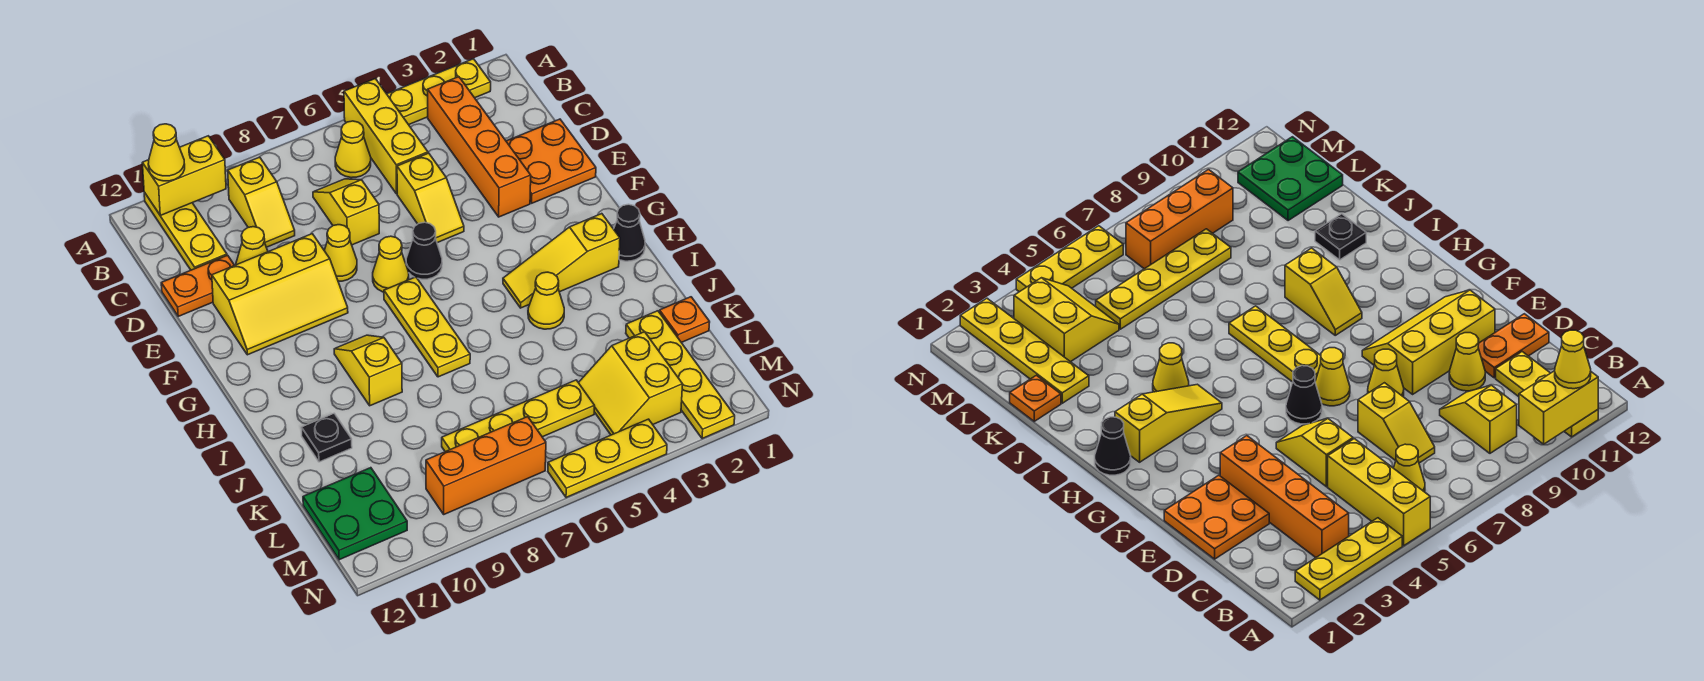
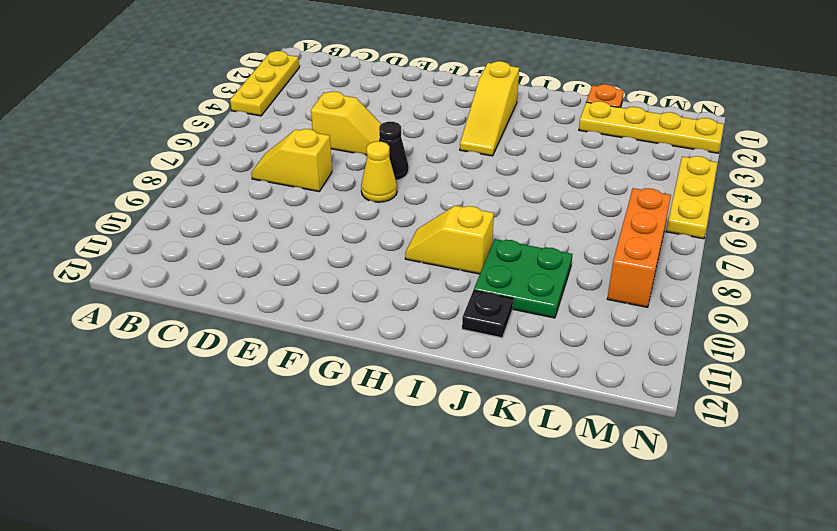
green plate J9:K10 level 1 -> green plate L11:M12 level 1
none -> yellow brick A5:C5 level 1
none -> yellow plate A11:C11 level 1
none -> orange brick B3:E3 level 1
none -> yellow cone B6 level 1

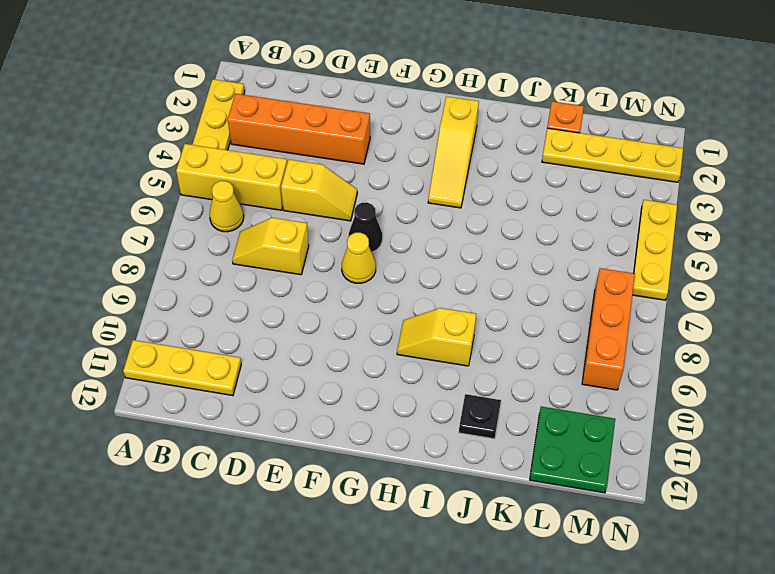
none -> yellow slope B9:C9 level 1 top B
none -> orange plate D1:E2 level 1
none -> yellow cone D10 level 1
none -> orange plate D11:D12 level 1

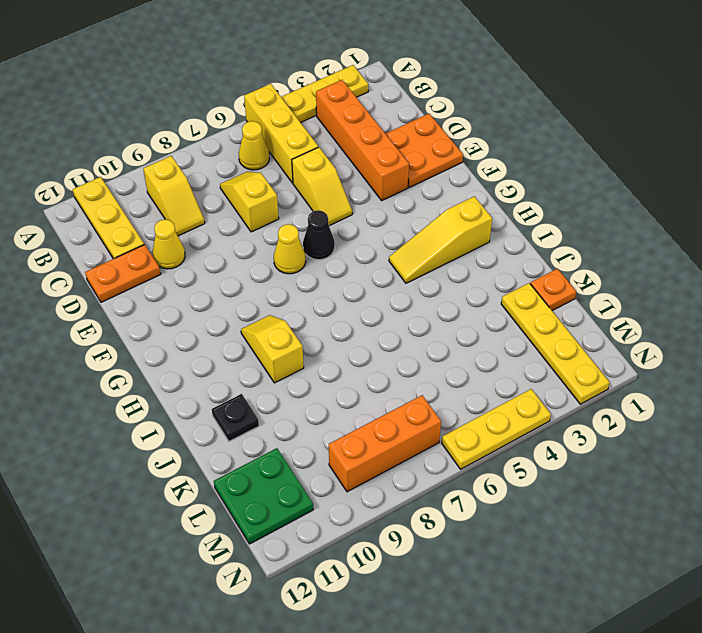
none -> yellow cone E8 level 1
none -> yellow slope E9:F11 level 1 top E
none -> yellow plate G7:I7 level 1
none -> black cone H1 level 1

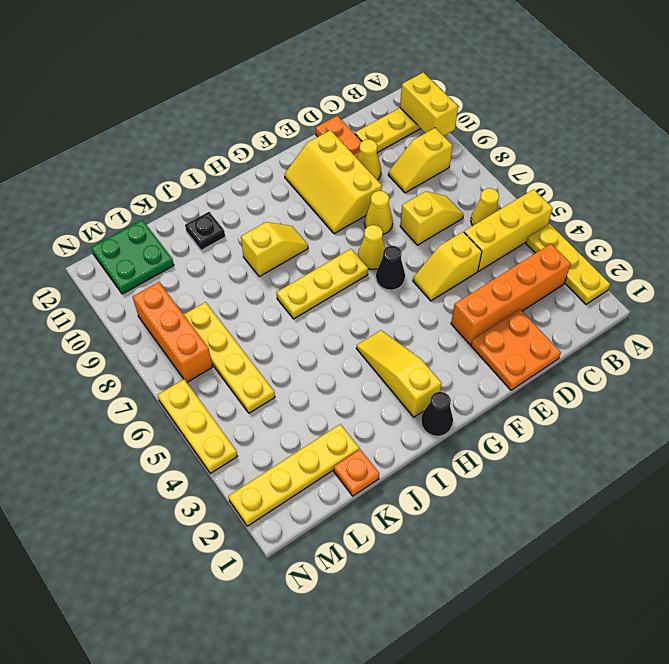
none -> yellow cone I4 level 1
none -> yellow slope L3:M4 level 1 top 3
none -> yellow cone A11 level 3

